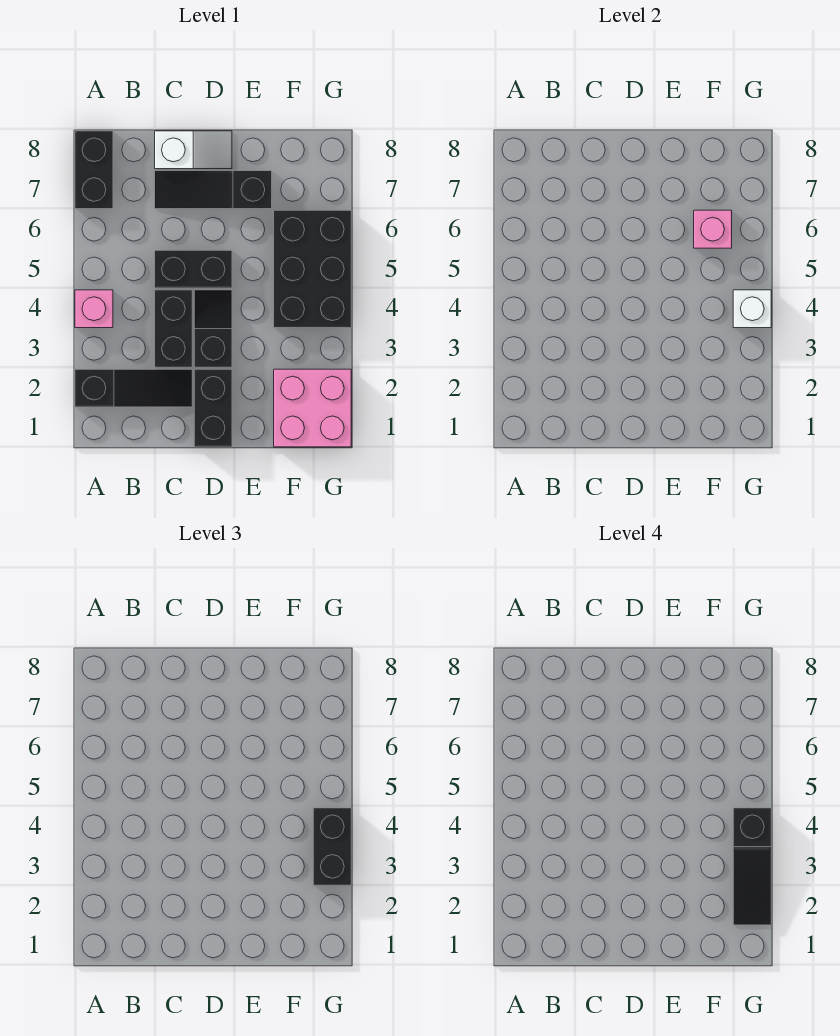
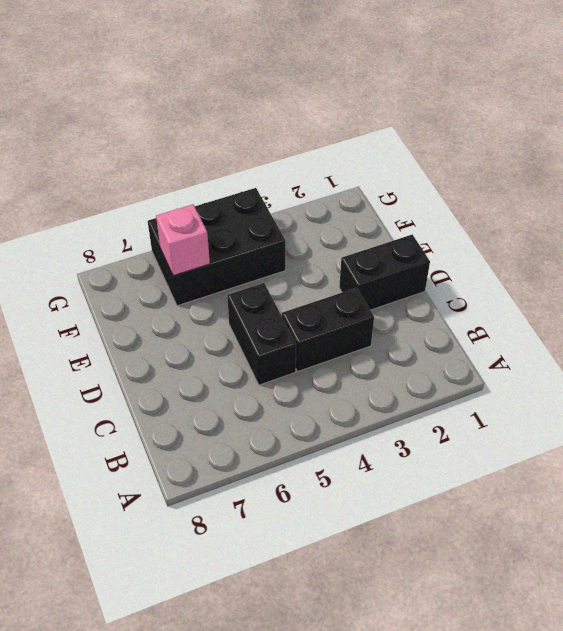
none -> black slope A2:C2 level 1 top A
none -> pink brick A4 level 1
none -> black brick A7:A8 level 1

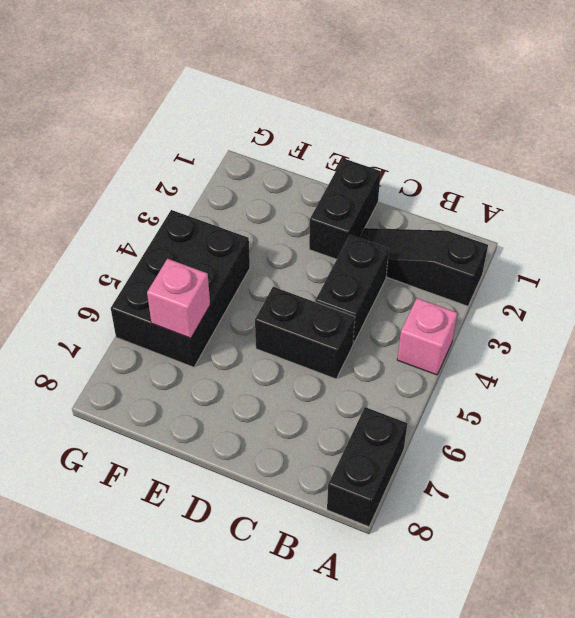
none -> black slope C7:E7 level 1 top E
none -> white slope C8:D8 level 1 top C
none -> black slope D3:D4 level 1 top 3

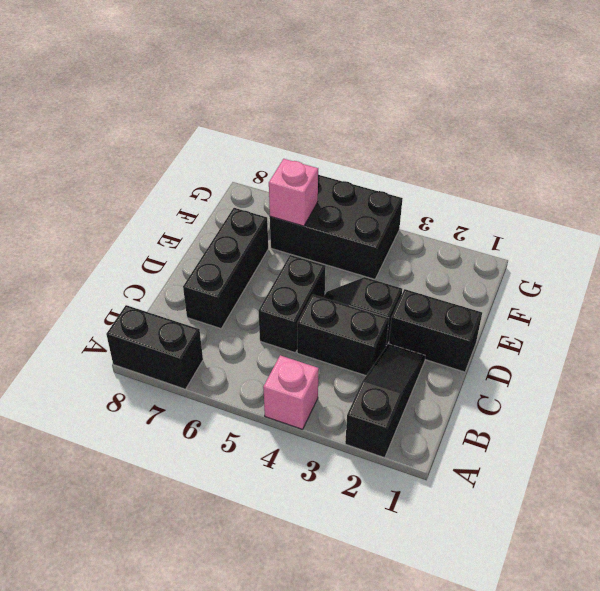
black brick C7:E7 level 1 -> black slope C7:E7 level 1 top E
none -> white slope C8:D8 level 1 top C
none -> pink brick F1:G2 level 1
none -> white brick G4 level 2

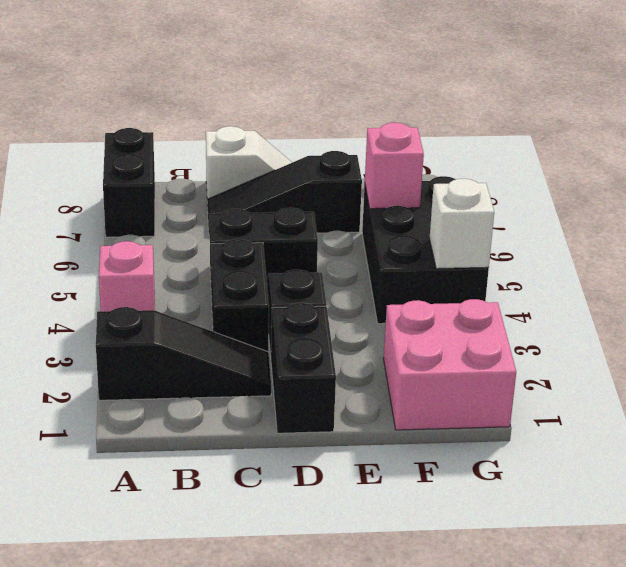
none -> black brick G3:G4 level 3
none -> black slope G2:G4 level 4 top 4

